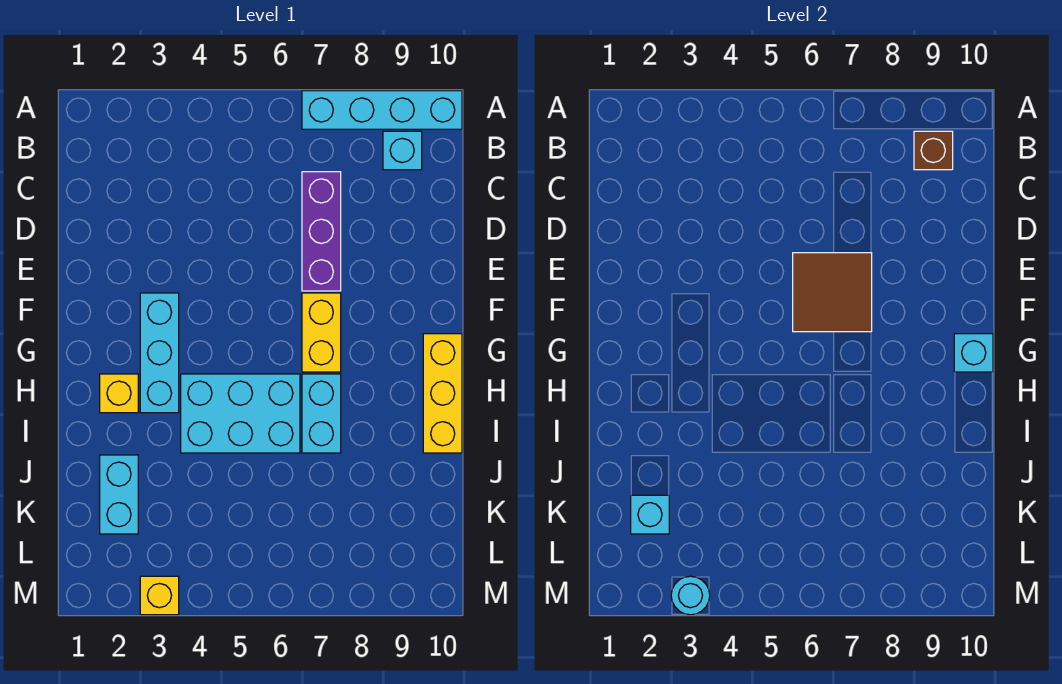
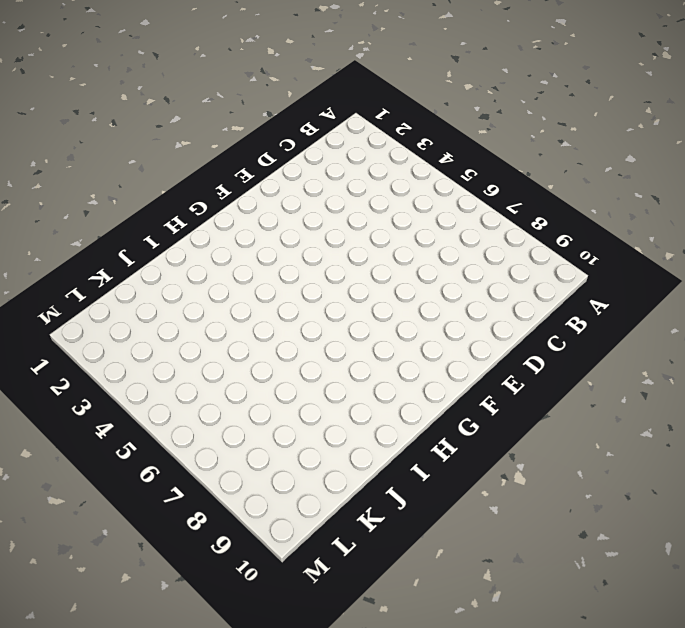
none -> cyan brick A7:A10 level 1
none -> cyan brick B9 level 1
none -> purple brick C7:E7 level 1

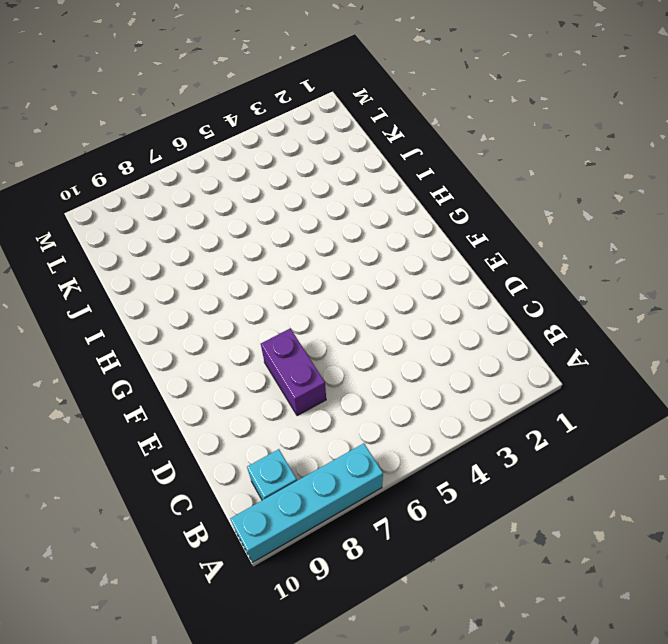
purple brick D7:E7 level 1 -> purple brick C7:E7 level 1
none -> cyan brick F3:H3 level 1
none -> yellow brick F7:G7 level 1
none -> yellow brick G10:I10 level 1

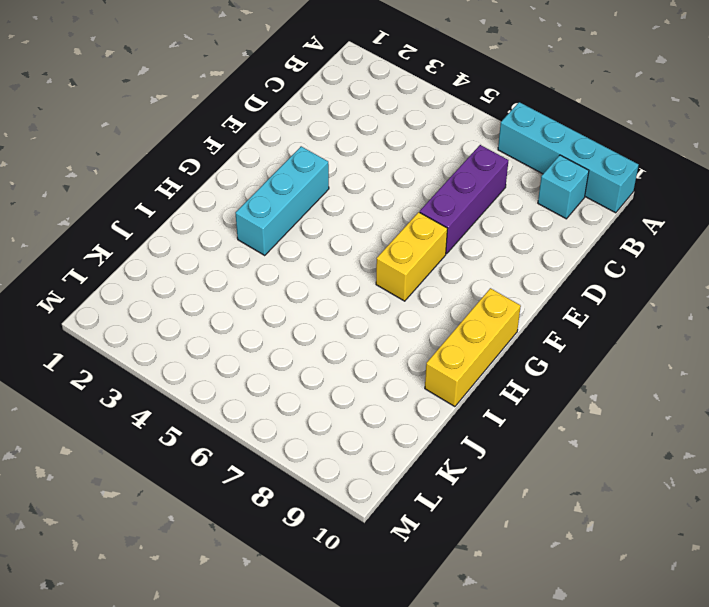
none -> yellow brick H2 level 1
none -> cyan brick H4:I6 level 1
none -> cyan brick H7:I7 level 1

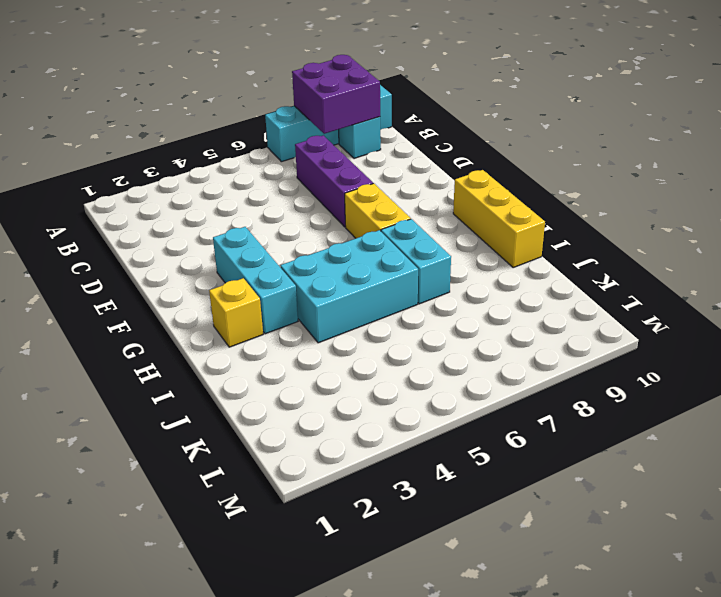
purple brick A8:B9 level 2 -> brown brick B9 level 2
none -> cyan brick J2:K2 level 1
none -> yellow brick M3 level 1
none -> brown tile E6:F7 level 2

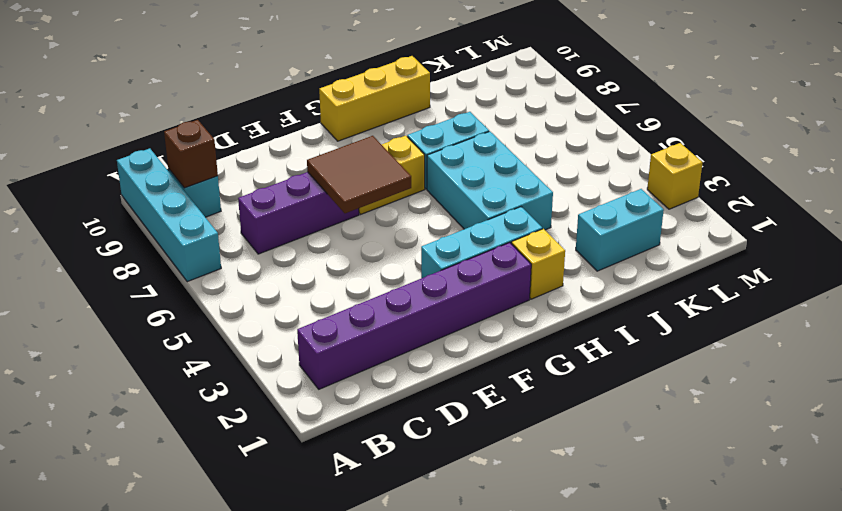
purple brick B2:G2 level 1 -> none
none -> cyan brick G10 level 2
none -> cyan brick K2 level 2
none -> cyan round brick M3 level 2

